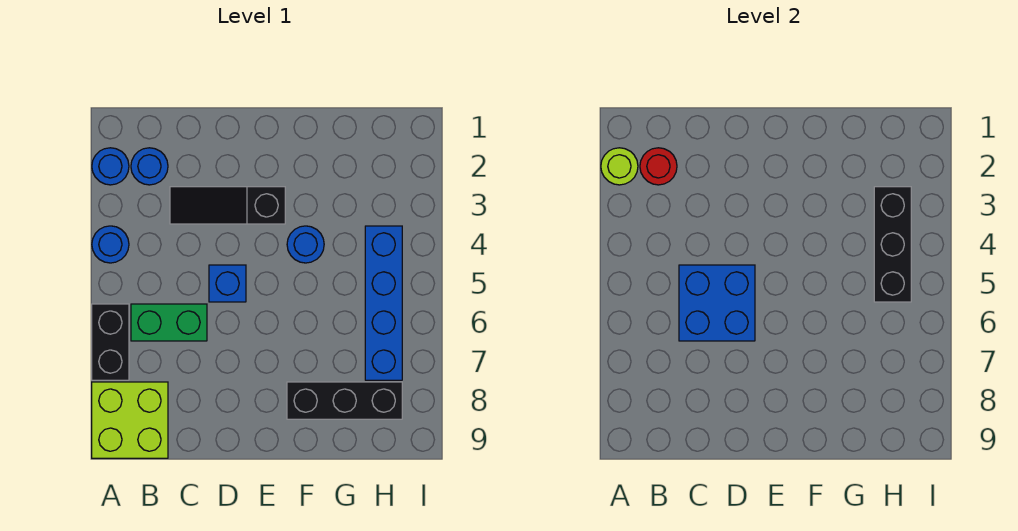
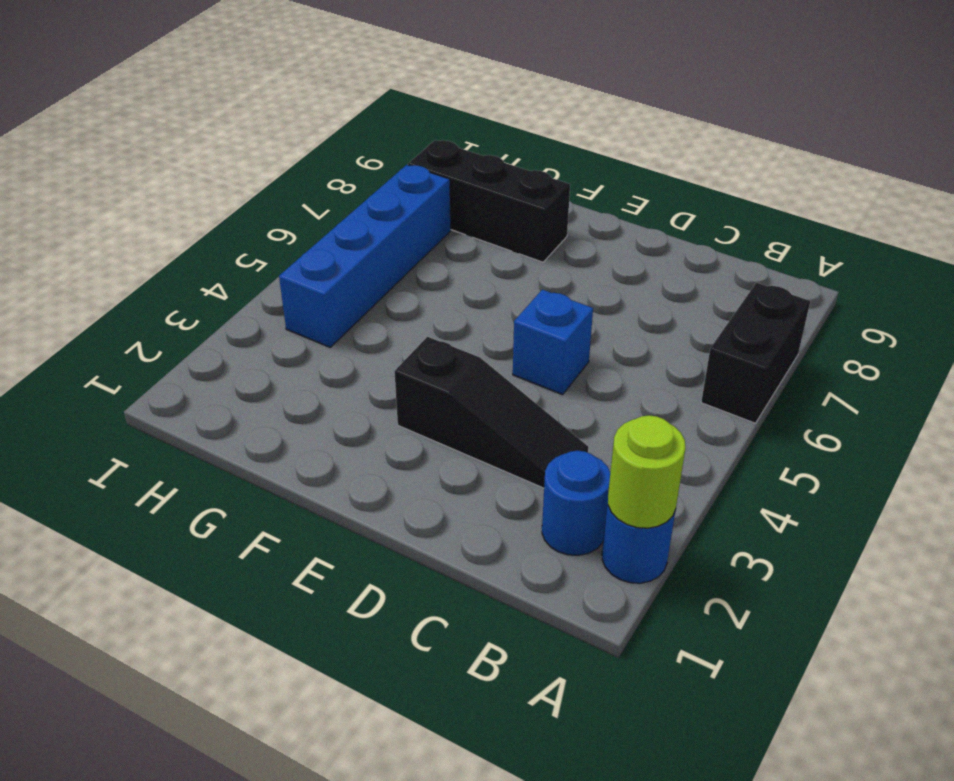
none -> blue round brick A4 level 1
none -> lime brick A8:B9 level 1
none -> green brick B6:C6 level 1

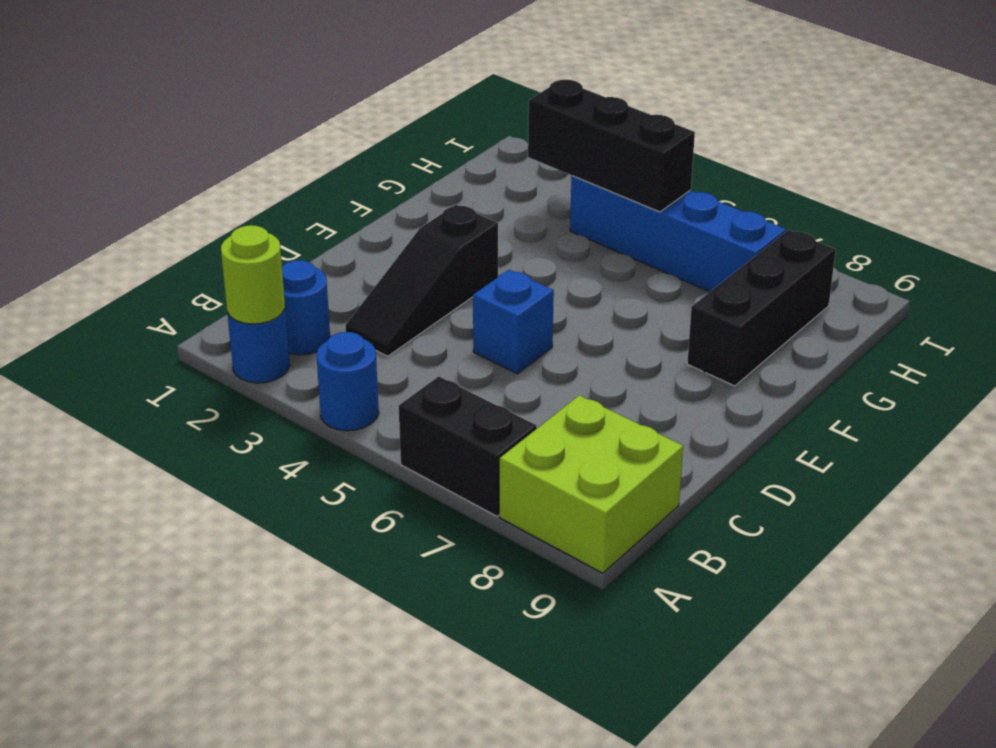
none -> green brick B6:C6 level 1
none -> blue round brick F4 level 1
none -> red round brick B2 level 2

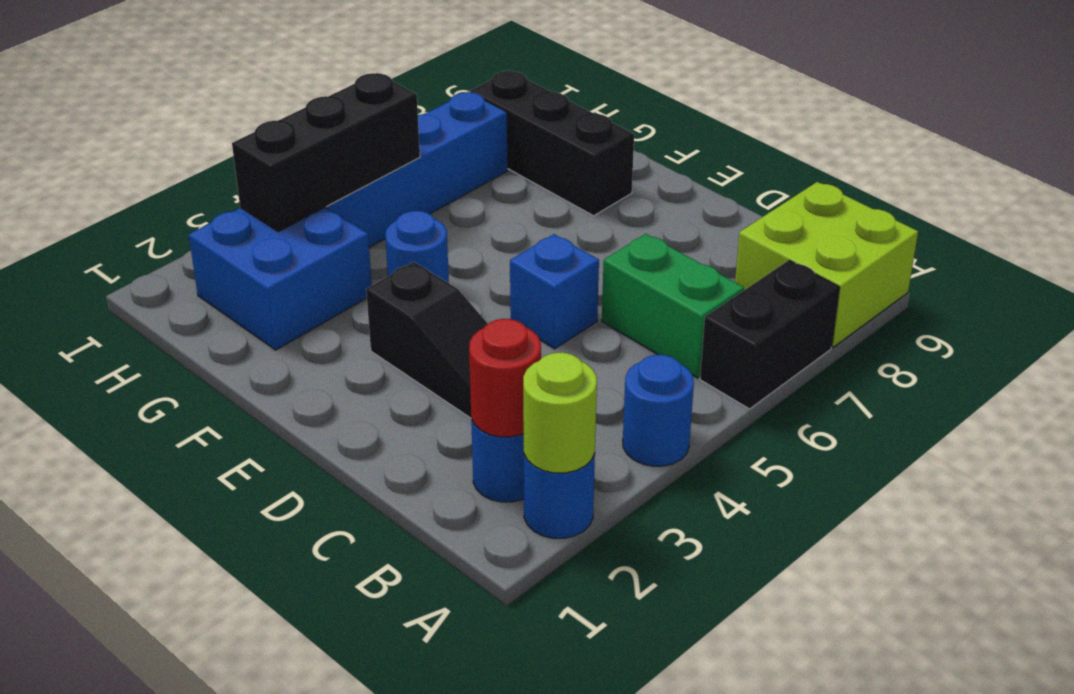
blue brick G2:H3 level 1 -> blue brick C5:D6 level 2

